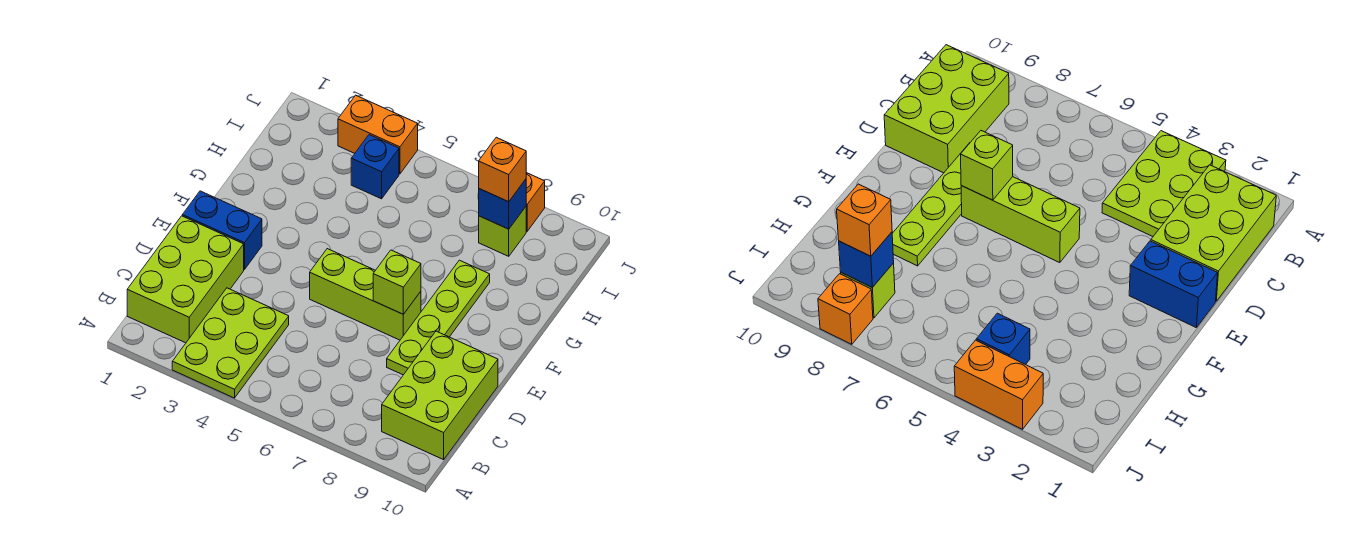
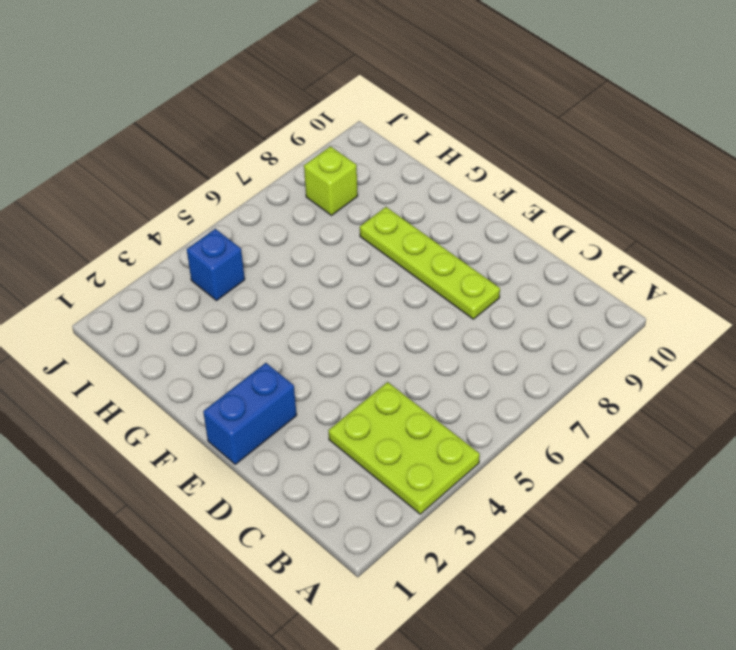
none -> lime brick B1:D2 level 1
none -> lime brick B9:D10 level 1
none -> lime brick E5:E7 level 1

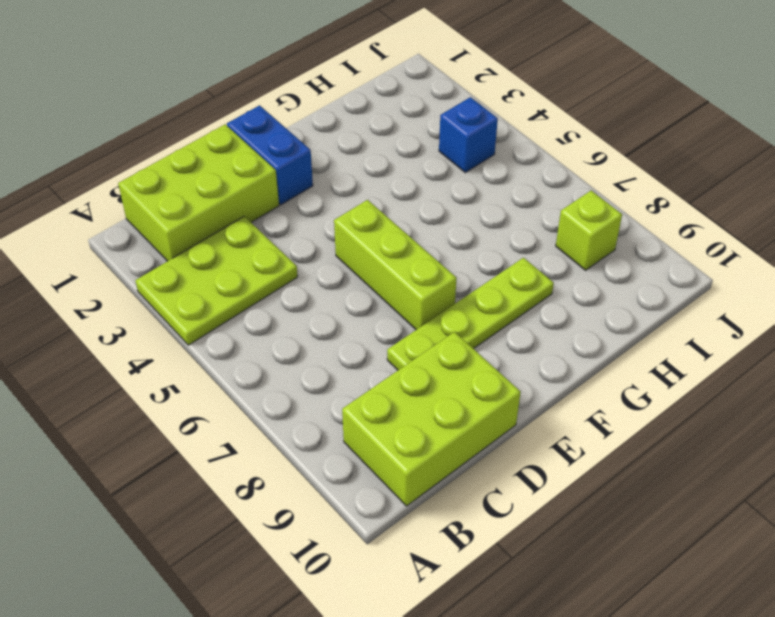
none -> orange brick J3:J4 level 1
none -> orange brick J8 level 1
none -> lime brick E7 level 2

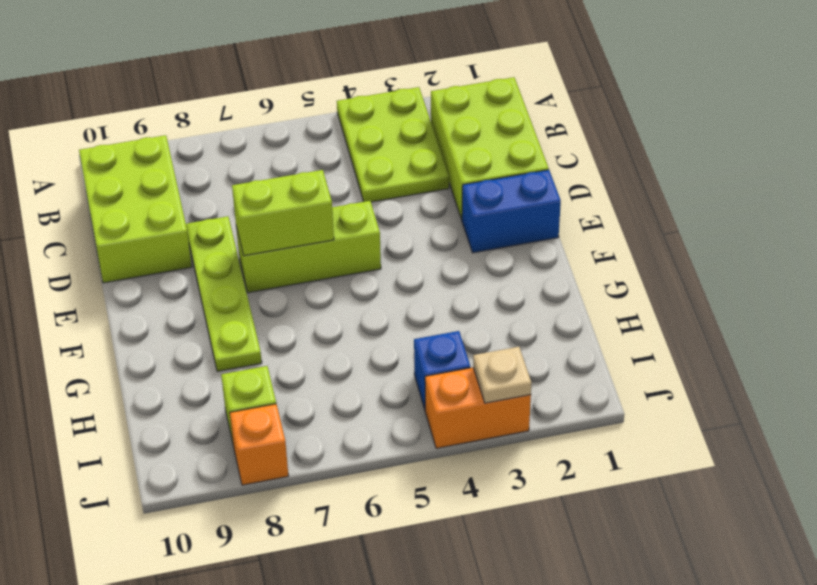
lime brick E6:E7 level 2 -> lime brick E7 level 2
tan plate J3 level 2 -> none
none -> blue brick I8 level 2
none -> orange brick I8 level 3

